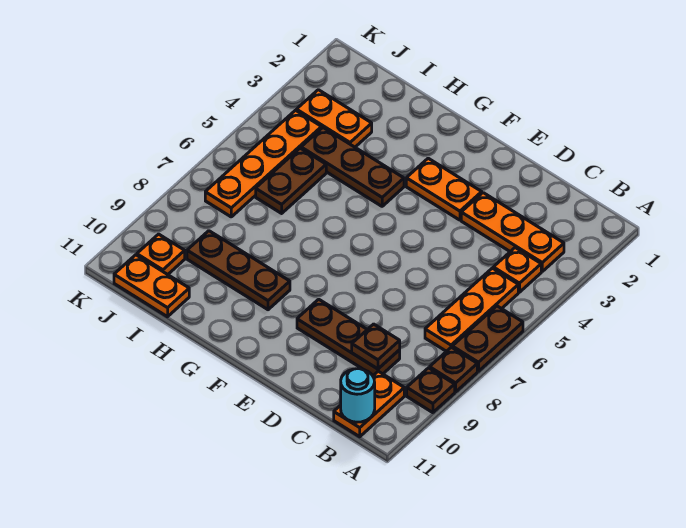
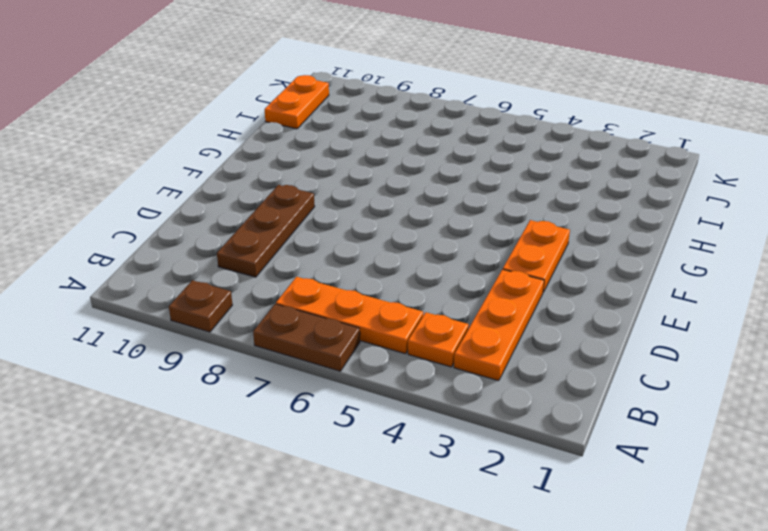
none -> brown plate A8 level 1
none -> orange plate B10:B11 level 1
none -> brown plate G4:I4 level 1

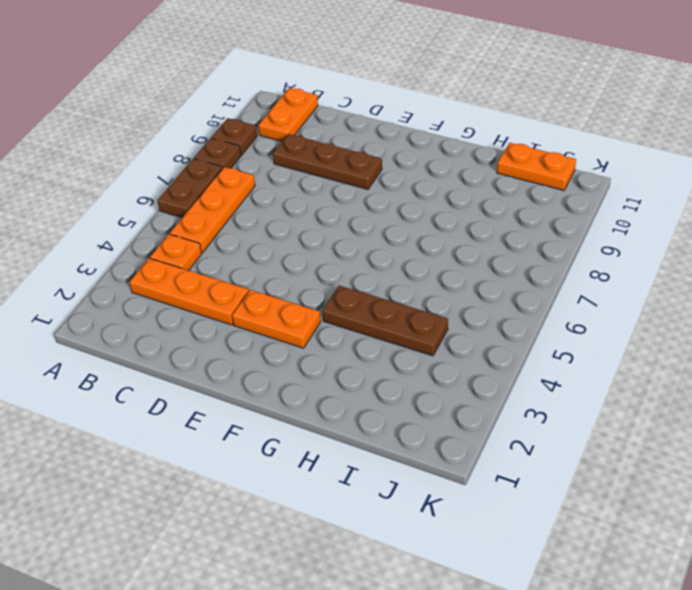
none -> brown plate G9:I9 level 1
none -> orange plate I3:J3 level 1
none -> brown plate I5:I6 level 1

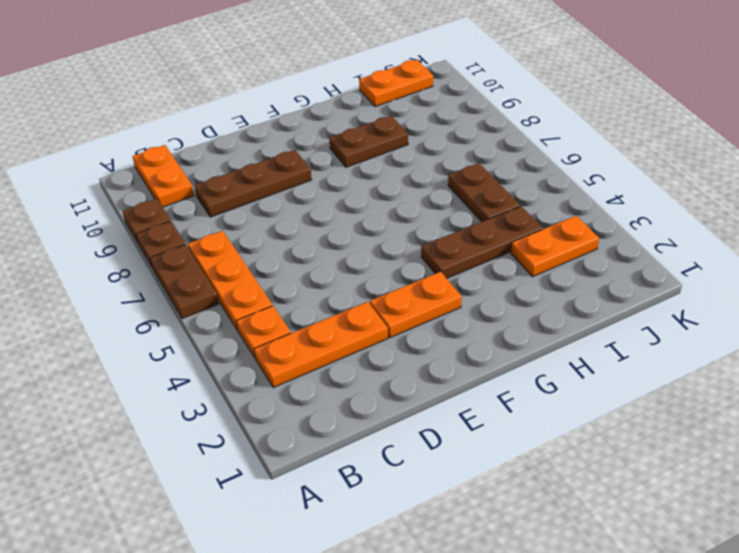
brown plate G9:H9 level 1 -> brown plate G9:I9 level 1
none -> orange plate J4:J7 level 1
none -> orange plate J10 level 1
none -> cyan round brick B11 level 2

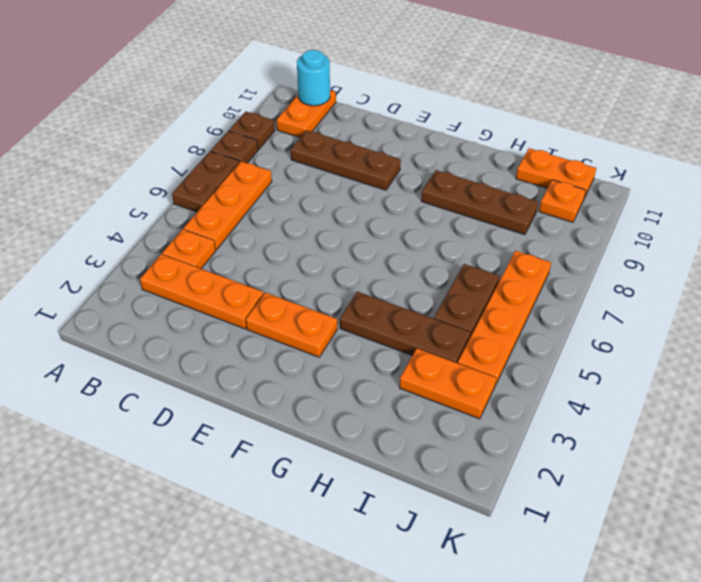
none -> brown plate C9 level 2

